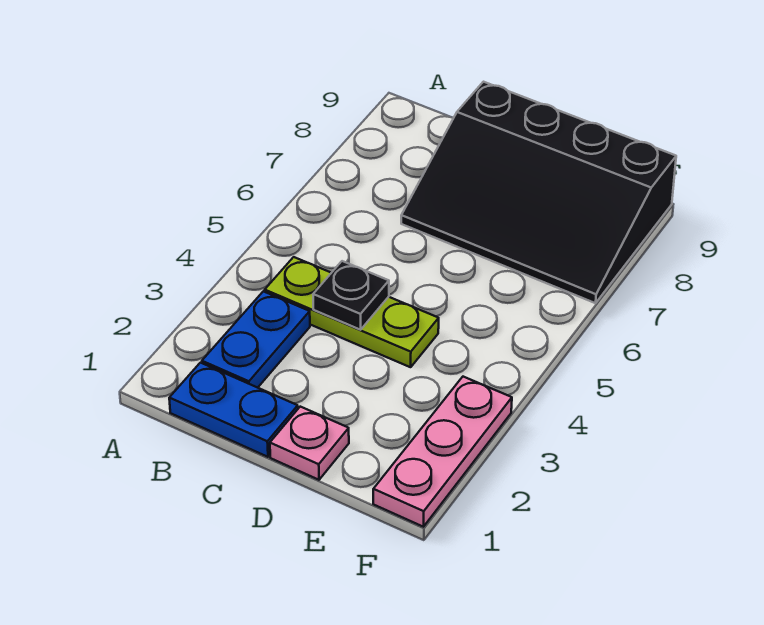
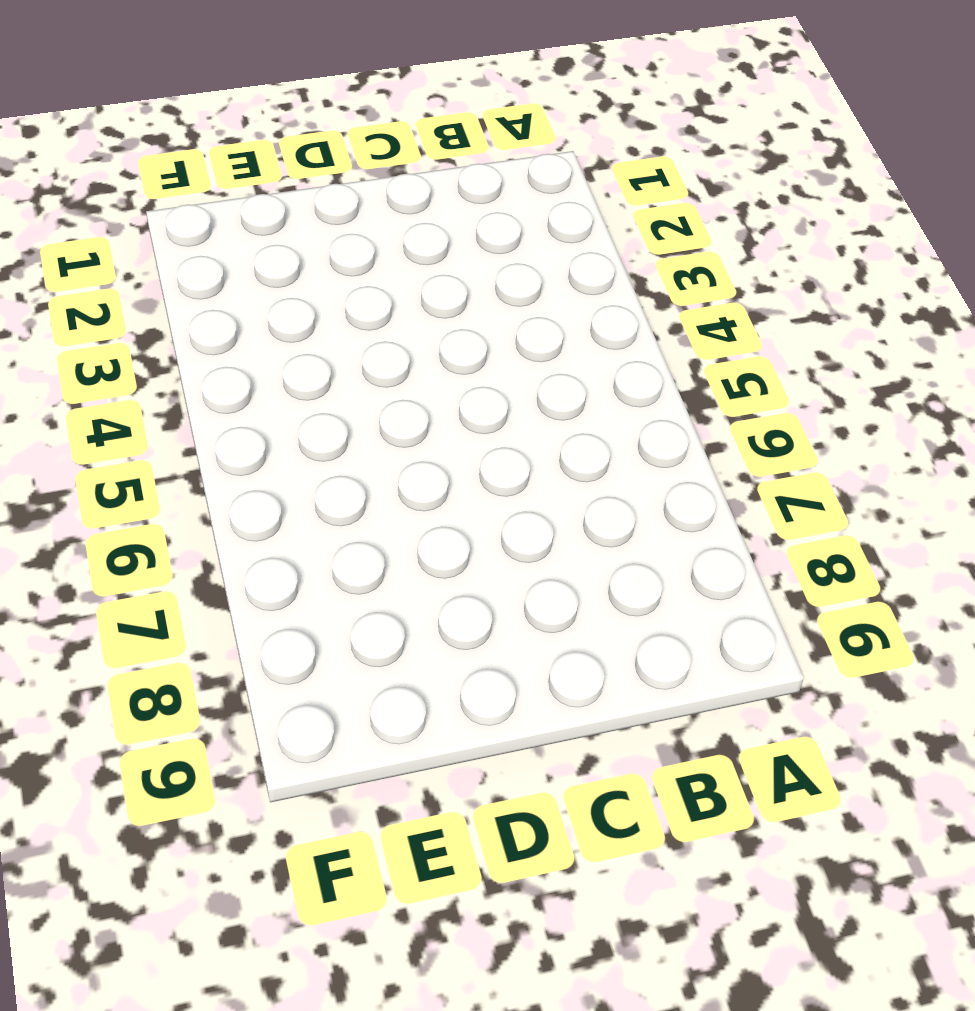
none -> blue plate B1:C1 level 1
none -> blue plate B2:B3 level 1

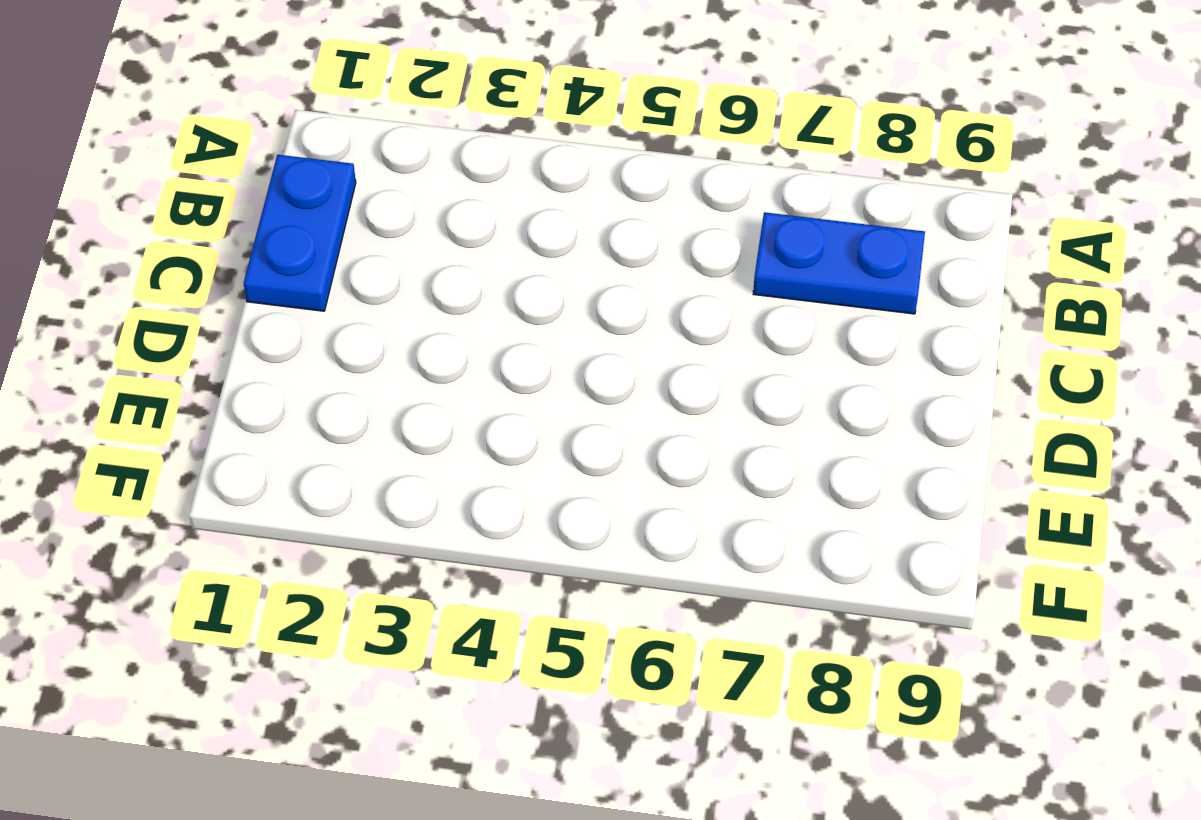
blue plate B7:B8 level 1 -> blue plate B2:B3 level 1
none -> lime plate B4:D4 level 1
none -> black slope C7:F9 level 1 top 9

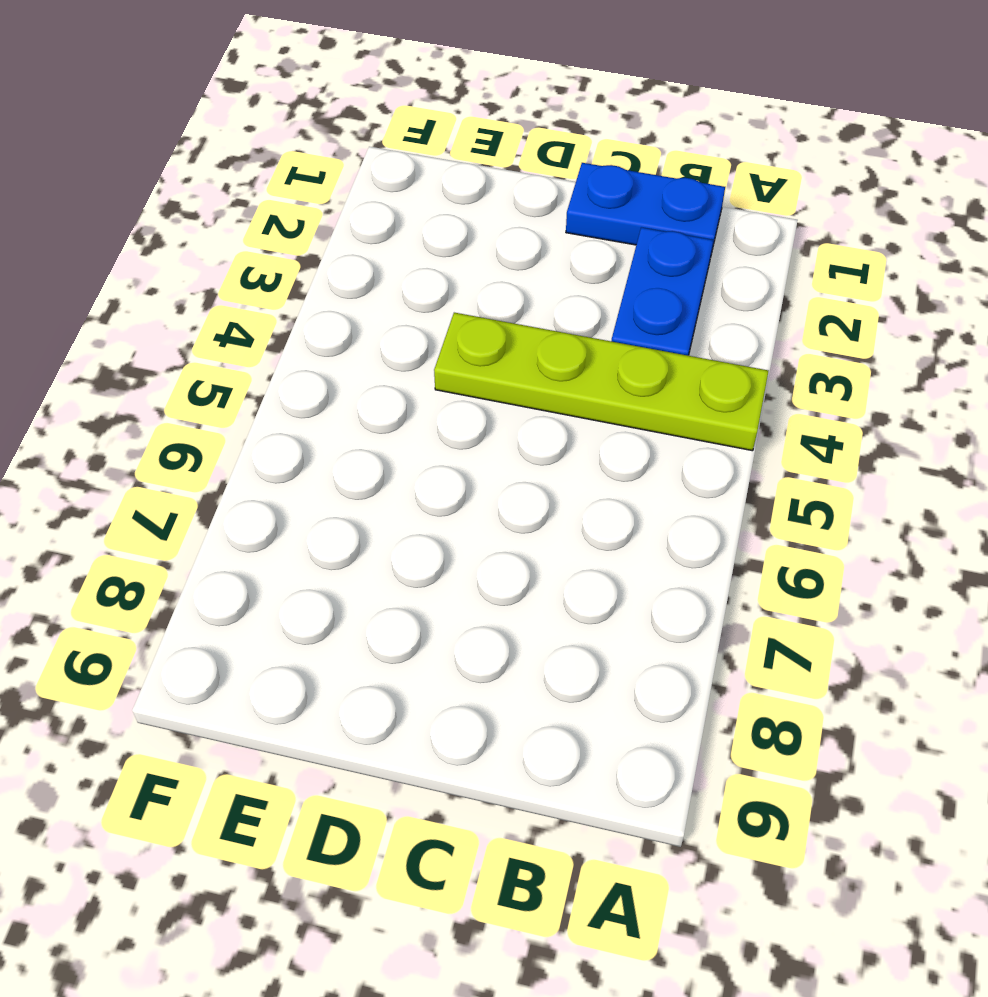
lime plate A4:D4 level 1 -> lime plate B4:D4 level 1
none -> black slope C7:F9 level 1 top 9
none -> pink plate D1 level 1

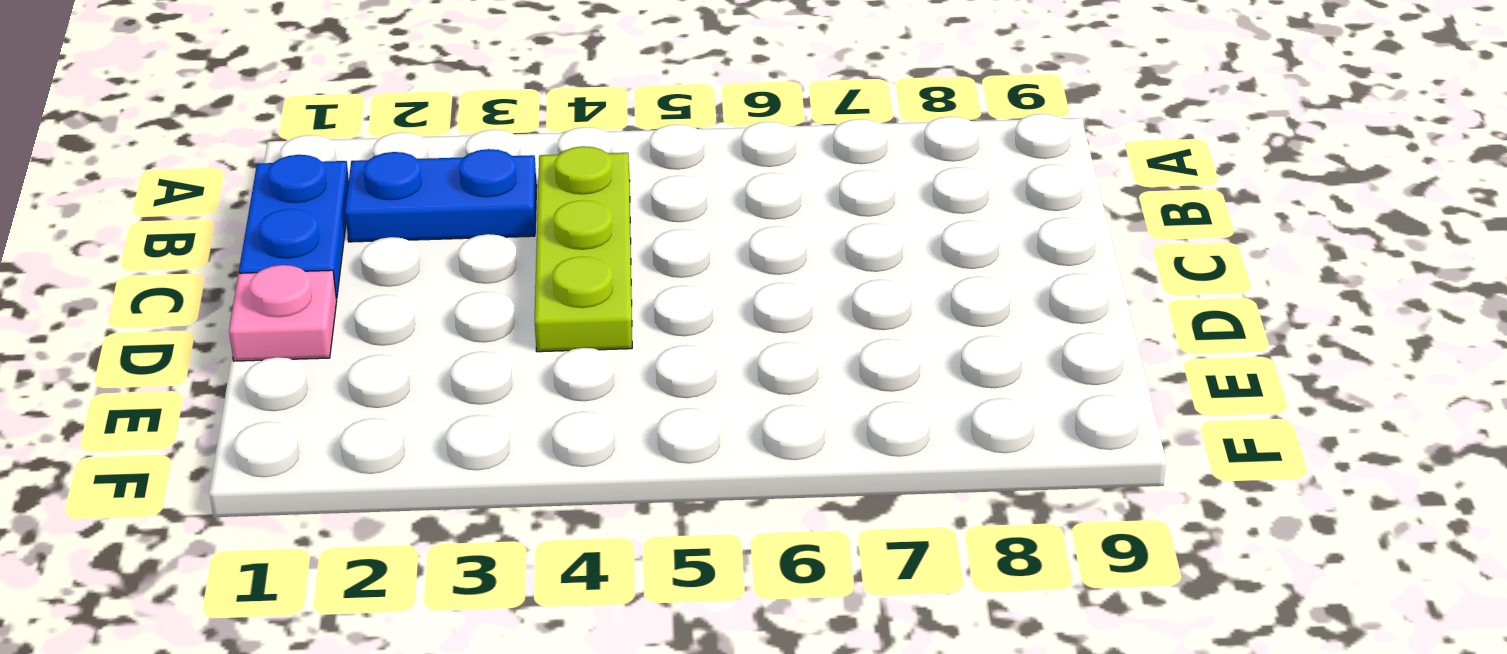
none -> black slope C7:F9 level 1 top 9
none -> pink plate F1:F3 level 1

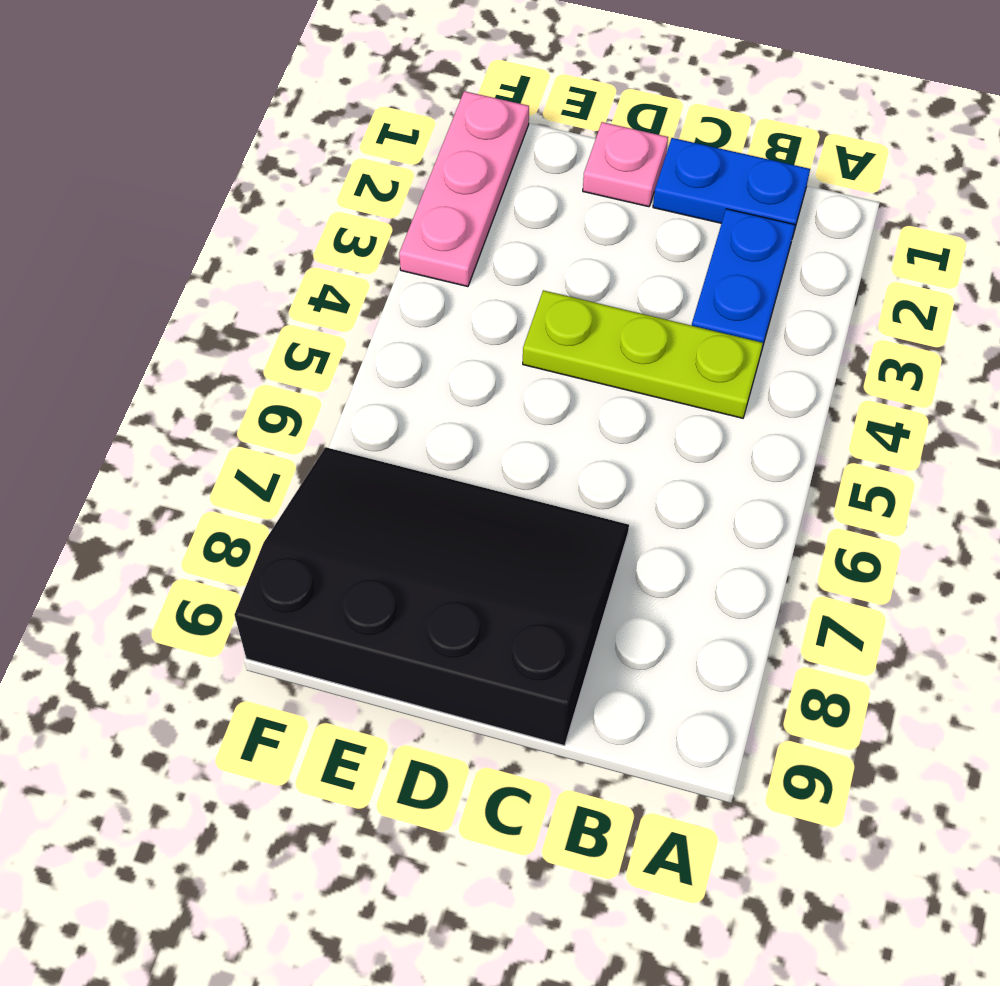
none -> black plate C4 level 2

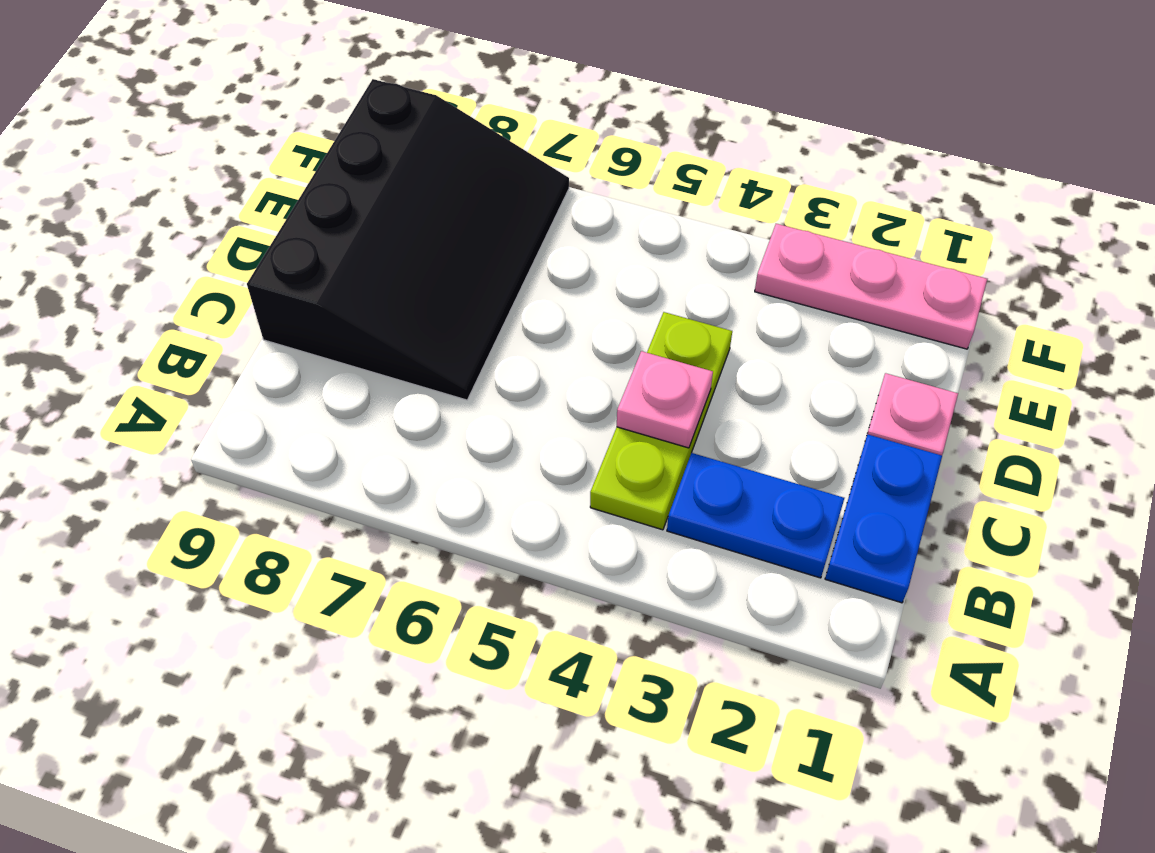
pink plate C4 level 2 -> black plate C4 level 2

